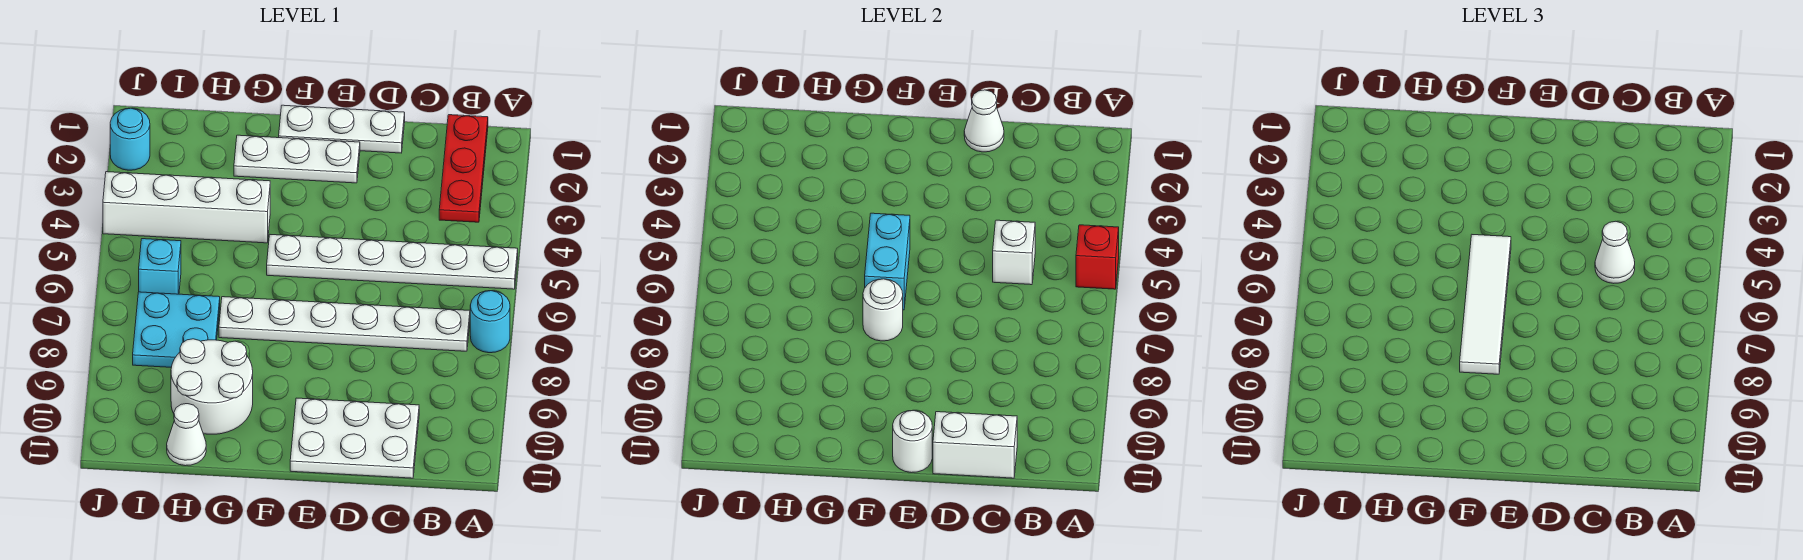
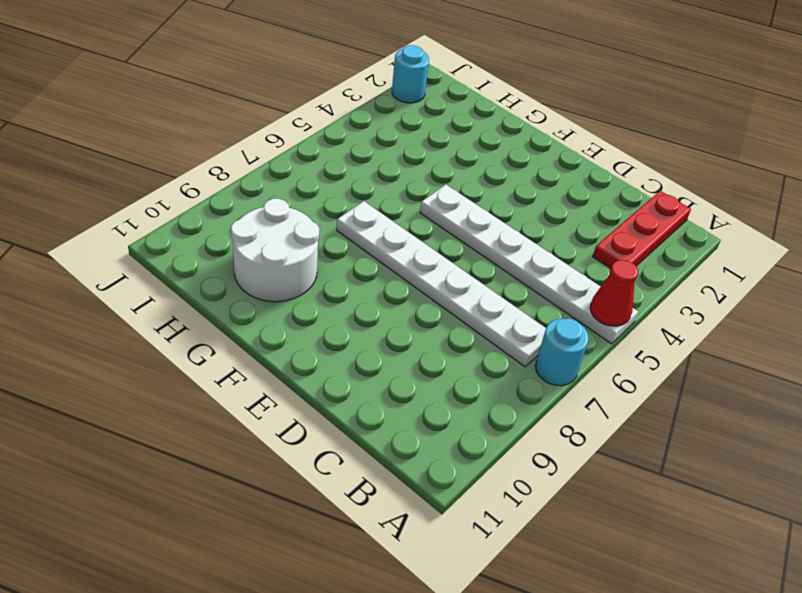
red cone A5 level 2 -> red brick A5 level 2
none -> white plate C10:E11 level 1
none -> white plate D1:F1 level 1
none -> white plate E2:G2 level 1

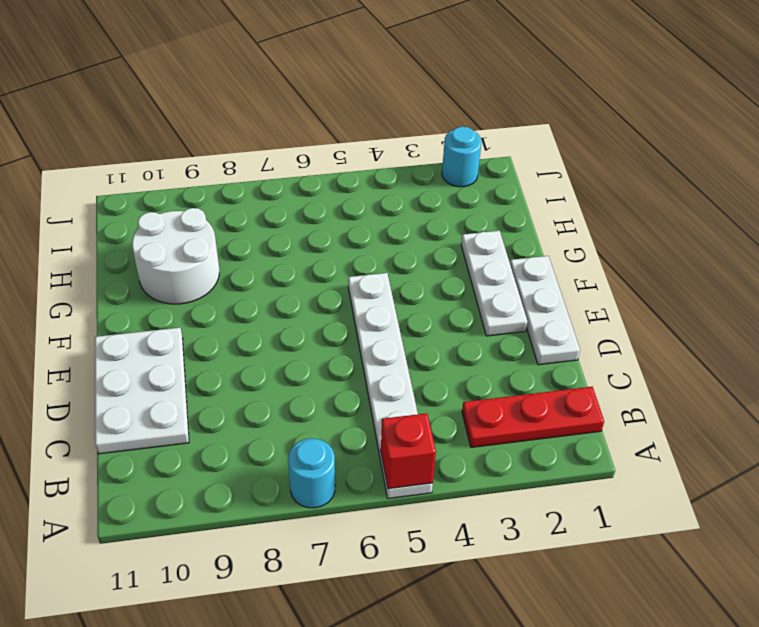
none -> white plate B7:G7 level 1
none -> white brick G4:J4 level 1
none -> cyan plate H7:I8 level 1

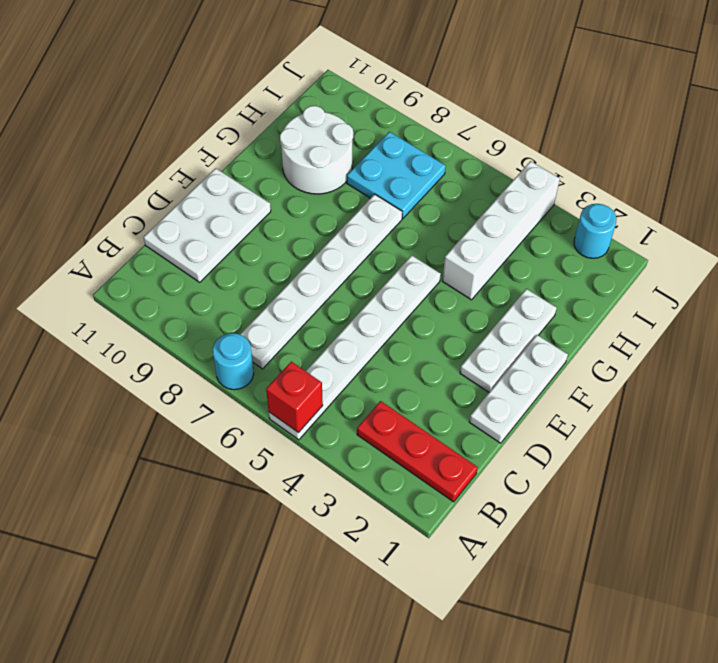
none -> white cone H11 level 1
none -> cyan brick I6 level 1
none -> white brick C5 level 2

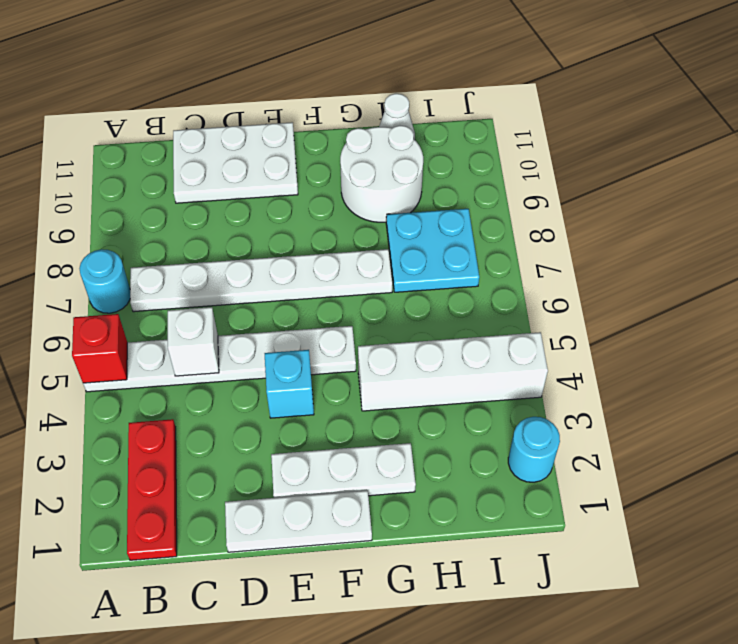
cyan brick E4 level 1 -> cyan brick I6 level 1
none -> white brick C11:D11 level 2
none -> white cone D1 level 2
none -> white round brick E11 level 2

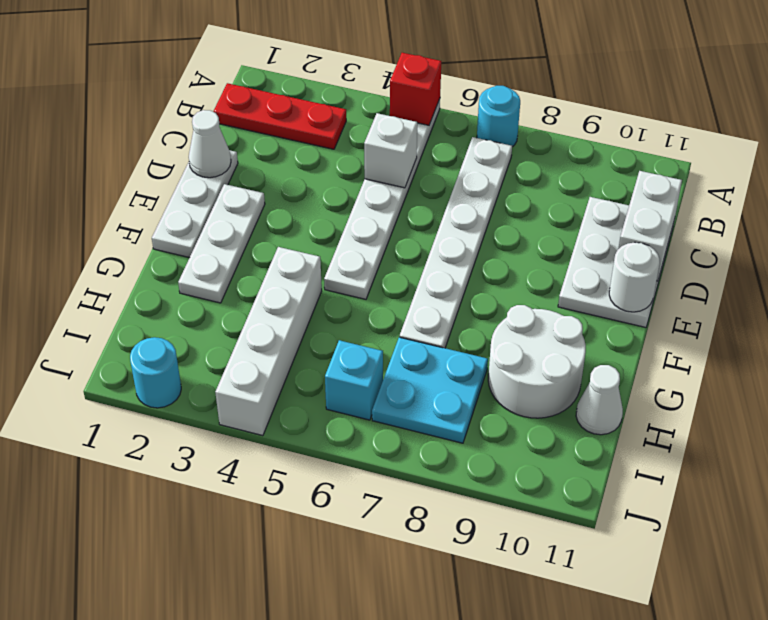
none -> cyan brick F5:F6 level 2
none -> white round brick F7 level 2
none -> white cone C5 level 3

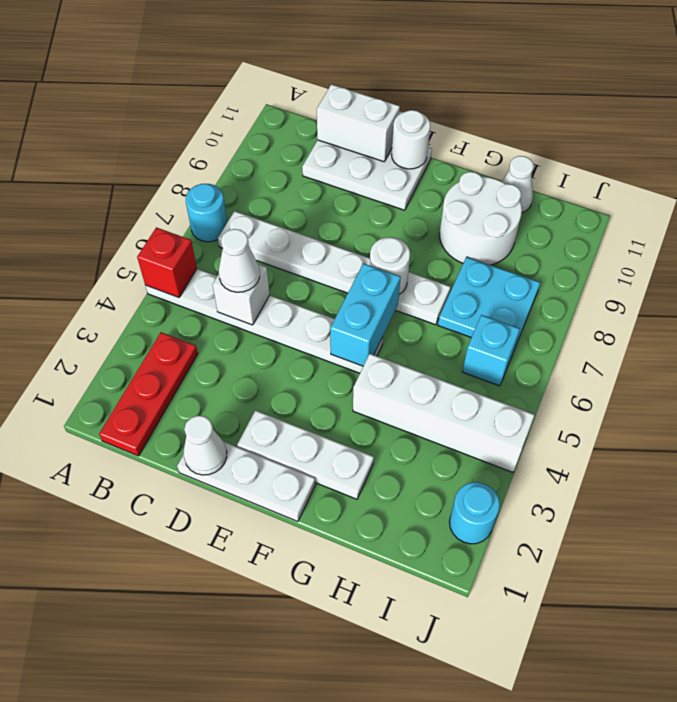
none -> white tile F5:F8 level 3

